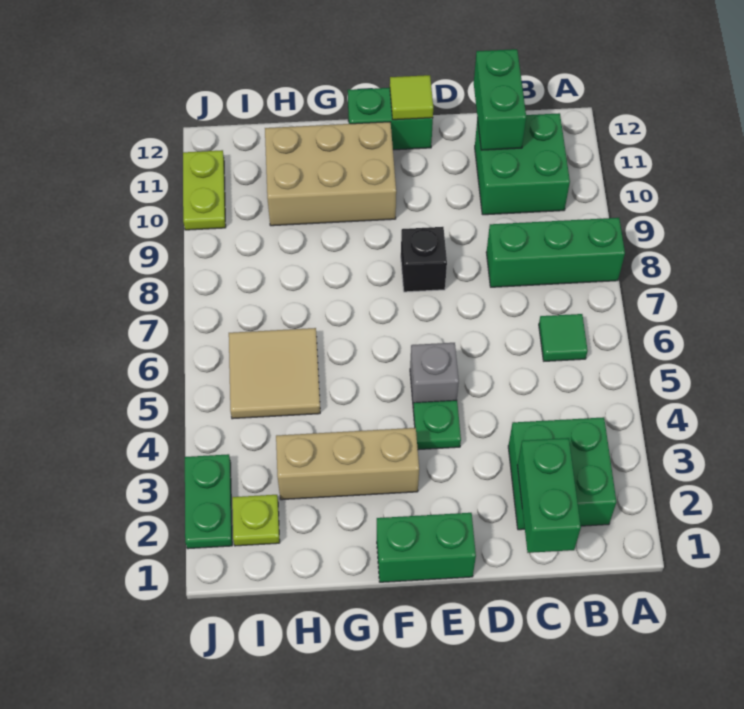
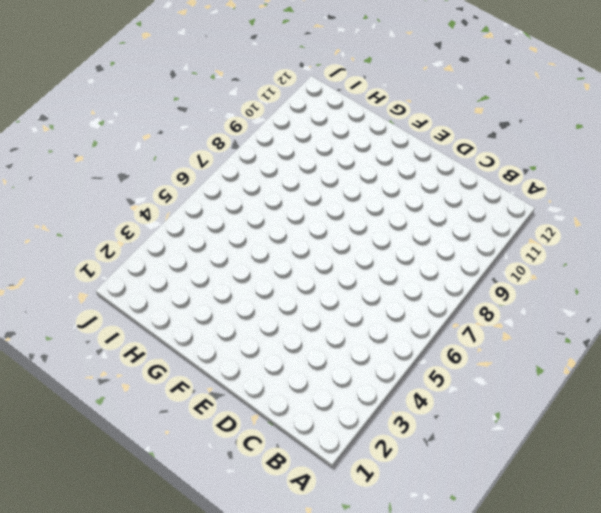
none -> green brick A8:C8 level 1
none -> green brick B2:C3 level 1
none -> green tile B6 level 1

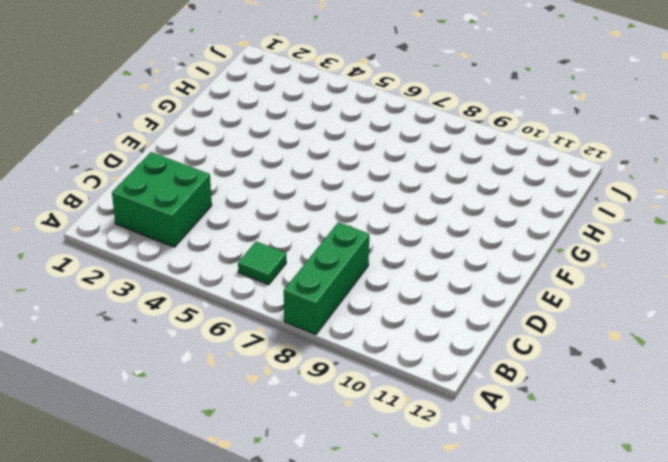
none -> green brick B10:C11 level 1
none -> green brick E1:F1 level 1
none -> green plate E4 level 1

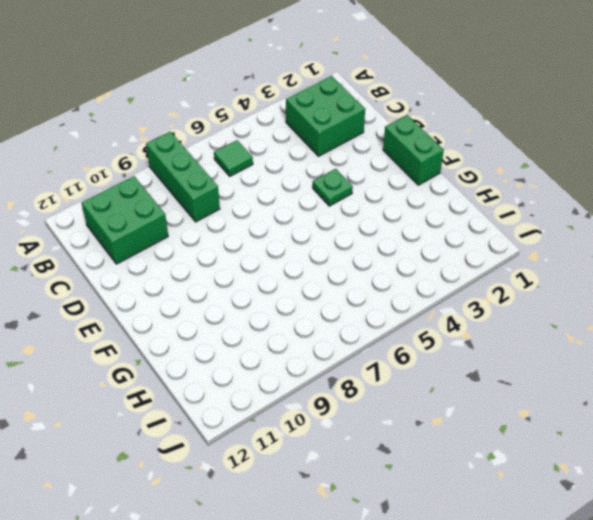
none -> grey brick E5 level 1
none -> black brick E8 level 1
none -> green brick E12:F12 level 1

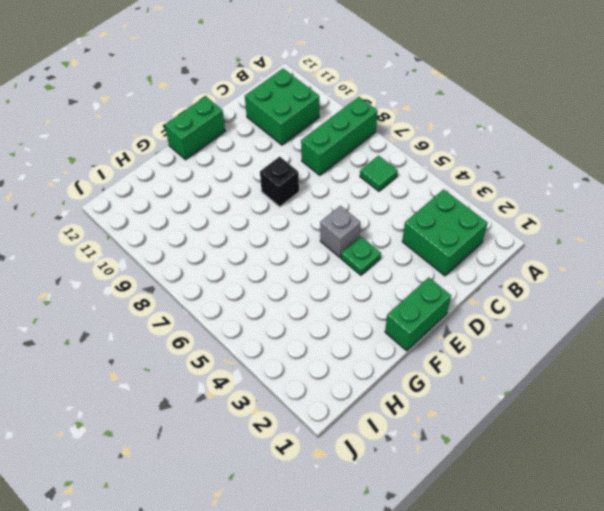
none -> tan brick F3:H3 level 1
none -> tan brick F10:H11 level 1
none -> tan tile H5:I6 level 1

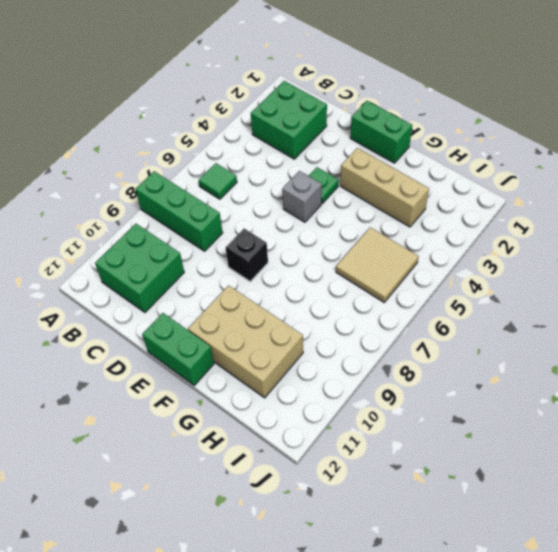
none -> lime plate I2 level 1
none -> green plate J2:J3 level 1
none -> lime plate J10:J11 level 1

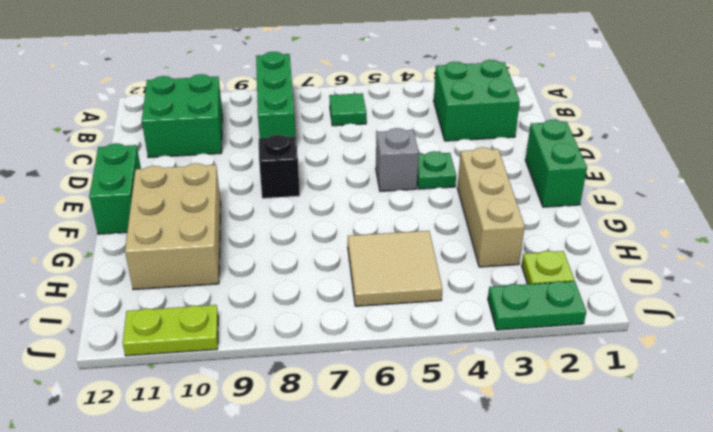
none -> green brick C1:C2 level 2
none -> green brick C11:C12 level 2
none -> lime tile E12 level 2

